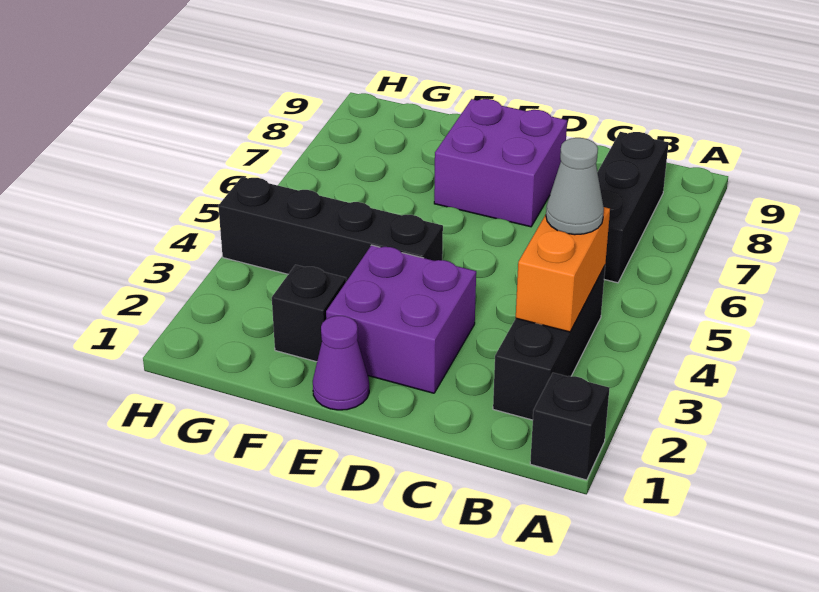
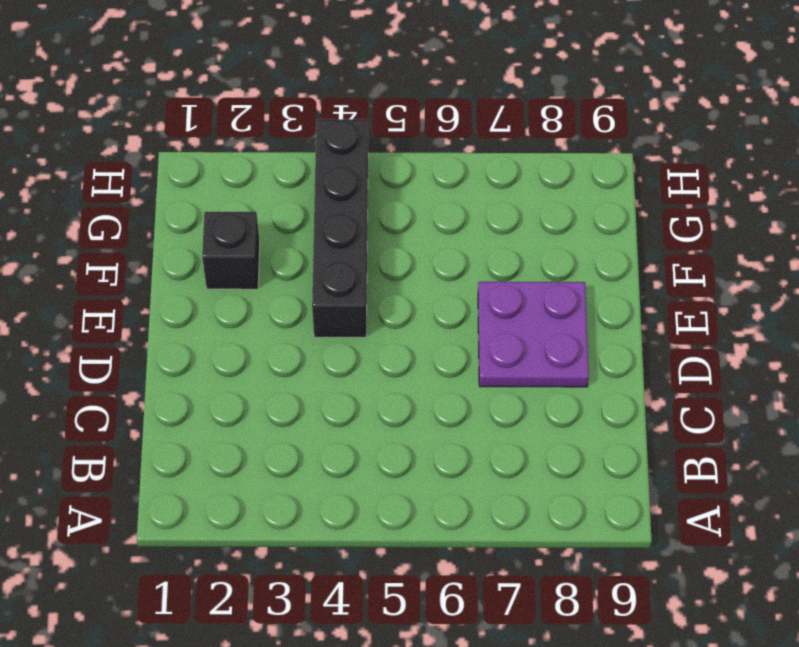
purple plate D7:E8 level 1 -> purple brick D7:E8 level 1
none -> black brick A1 level 1
none -> black brick B2:B4 level 1

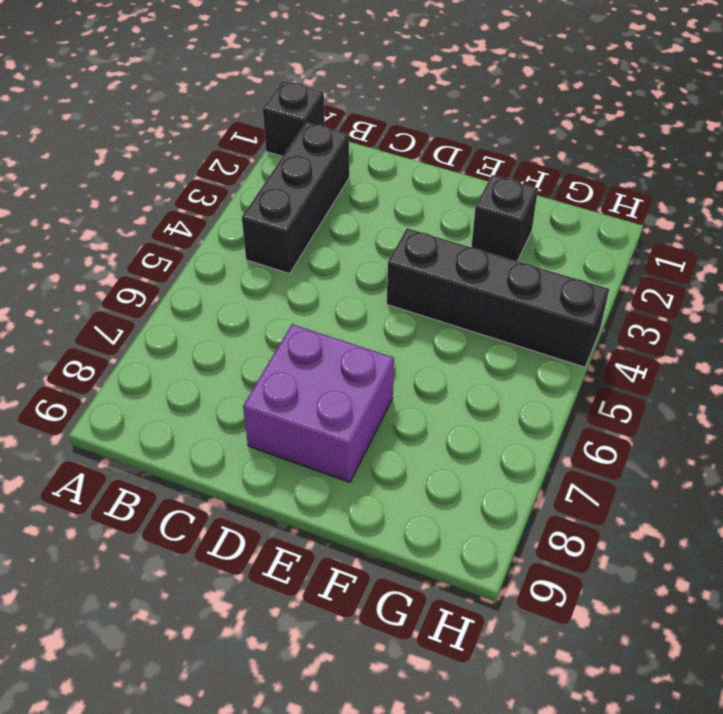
none -> black brick B6:B8 level 1
none -> purple brick D2:E3 level 1

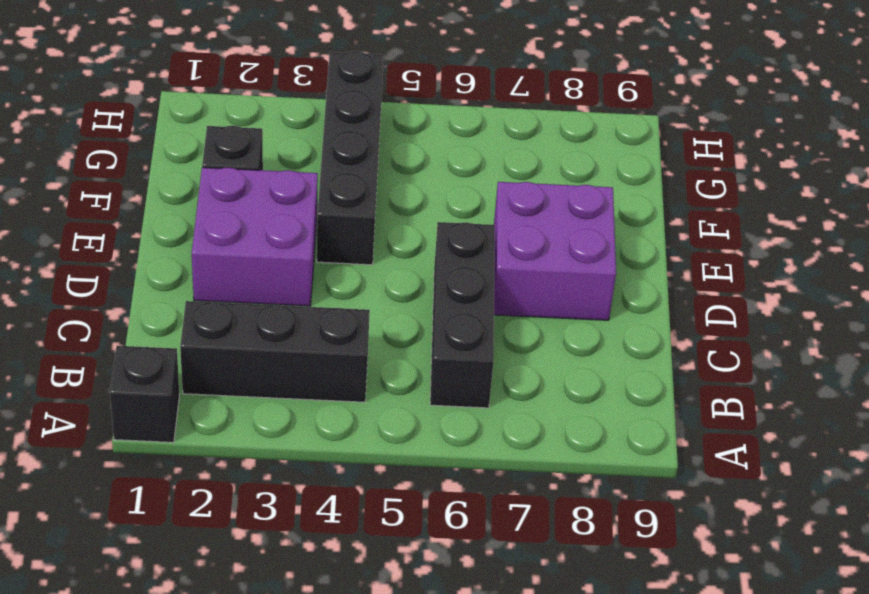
black brick B6:D6 level 1 -> black brick B6:B8 level 1
none -> purple cone E1 level 1
none -> orange brick B3:B4 level 2

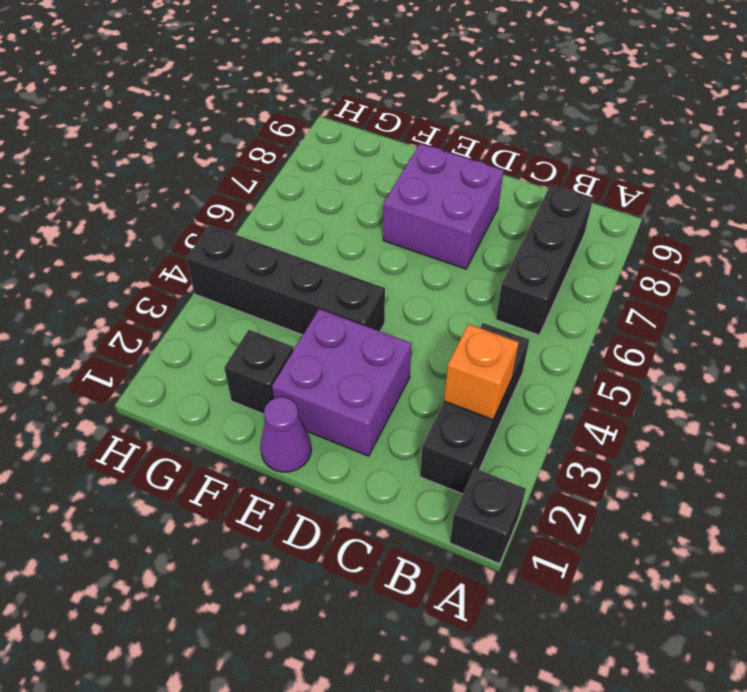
orange brick B3 level 2 -> orange brick B3:B4 level 2
none -> grey cone B4 level 3

